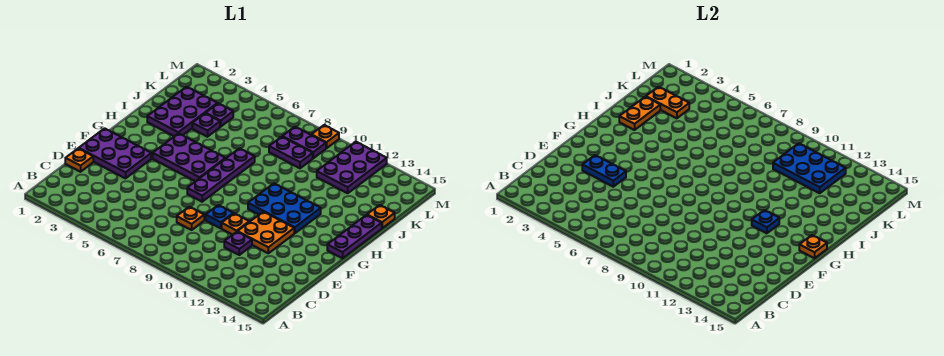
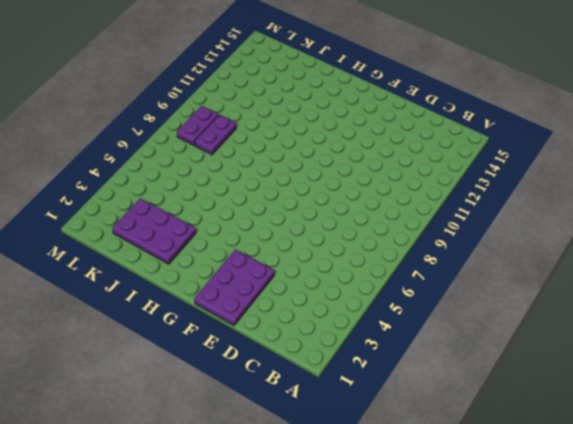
none -> orange plate D1 level 1
none -> orange plate D8 level 1
none -> purple plate D11 level 1

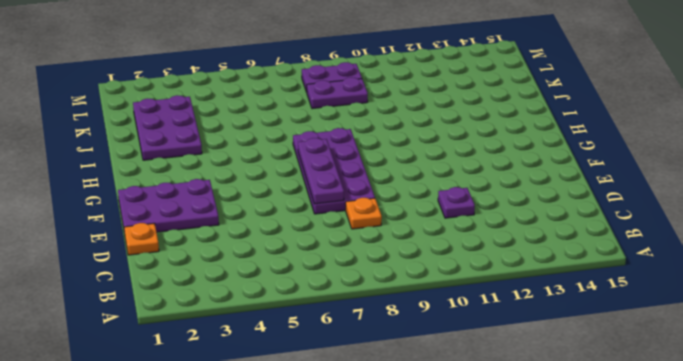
purple plate E7:H8 level 1 -> purple plate F7:I7 level 1
purple plate E7:G7 level 2 -> purple plate G15:I15 level 1
none -> blue plate E9 level 1
none -> orange plate E10 level 1
none -> orange plate E11:F12 level 1

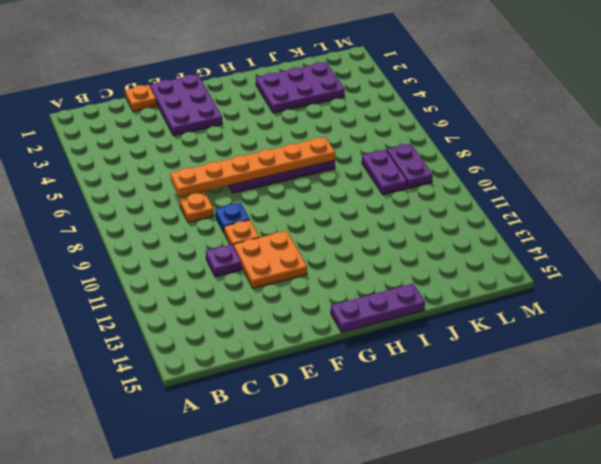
orange plate D7:I7 level 2 -> none
none -> purple plate G4:H6 level 1
none -> blue plate G10:H12 level 1
none -> purple plate J4 level 1

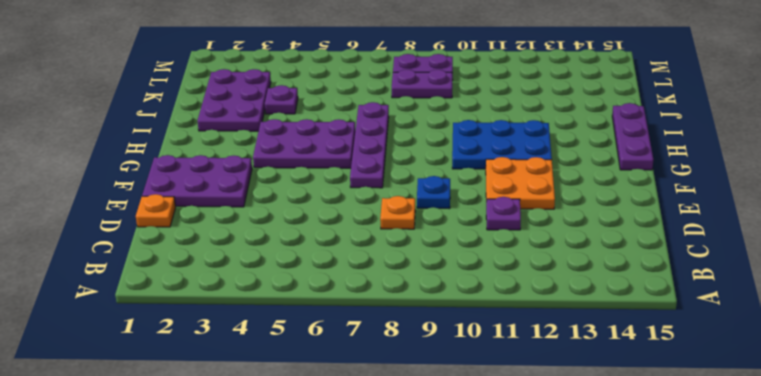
none -> orange plate E10 level 1
none -> orange plate J15 level 1
none -> purple plate K4 level 1

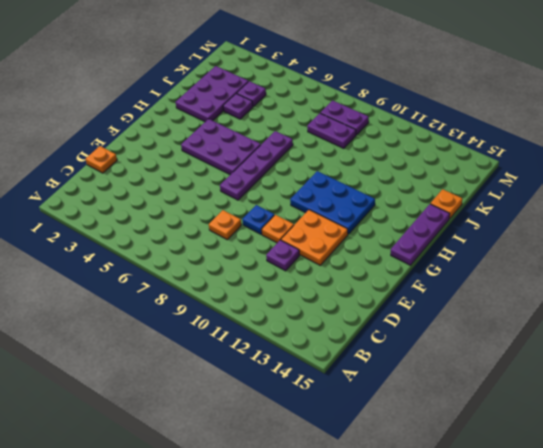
none -> purple plate E1:F3 level 1
none -> purple plate K11:M12 level 1
none -> orange plate M9 level 1

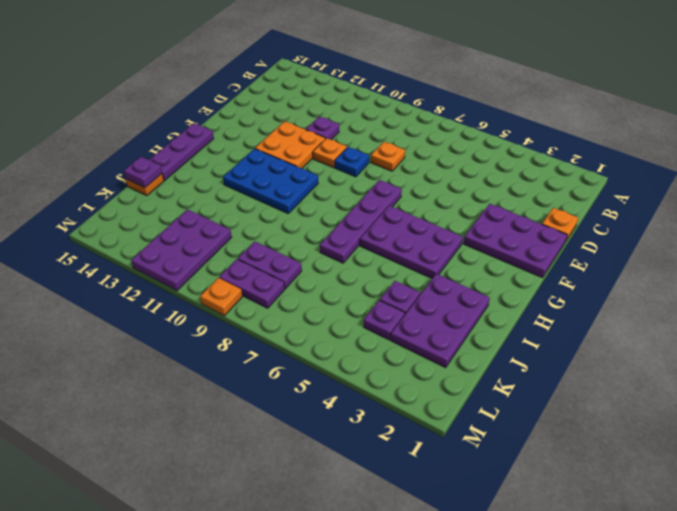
purple plate J15 level 2 -> none
none -> blue plate E3:E4 level 2
none -> blue plate G12 level 2
none -> orange plate G15 level 2

